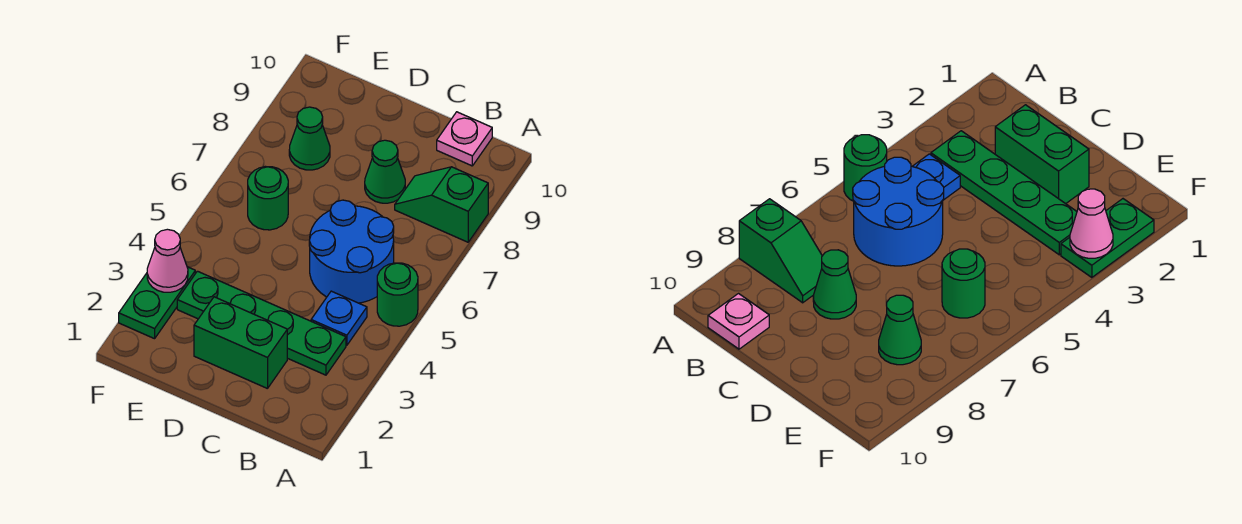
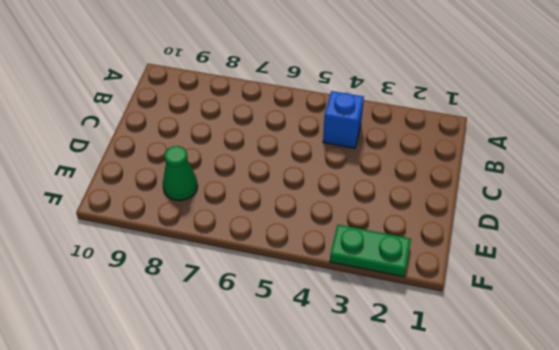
blue brick B4 level 1 -> blue plate B4 level 1
none -> green round brick A5 level 1
none -> green slope A8:B8 level 1 top A
none -> green plate B3:E3 level 1

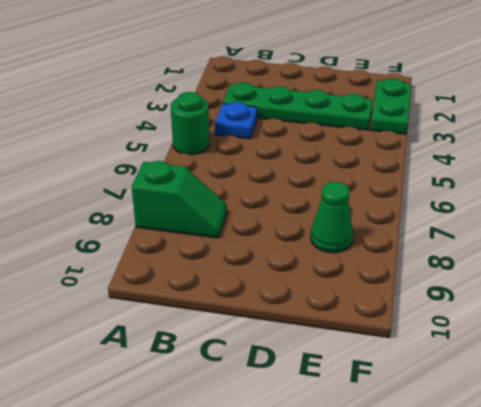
none -> blue round brick B5:C6 level 1
none -> pink plate B10 level 1
none -> green brick C2:D2 level 1

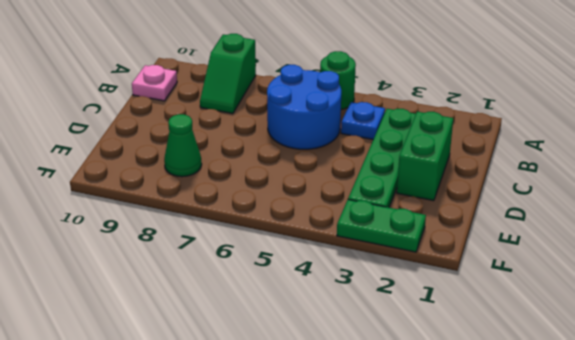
none -> green cone C8 level 1
none -> green round brick E6 level 1
none -> pink cone F3 level 2

